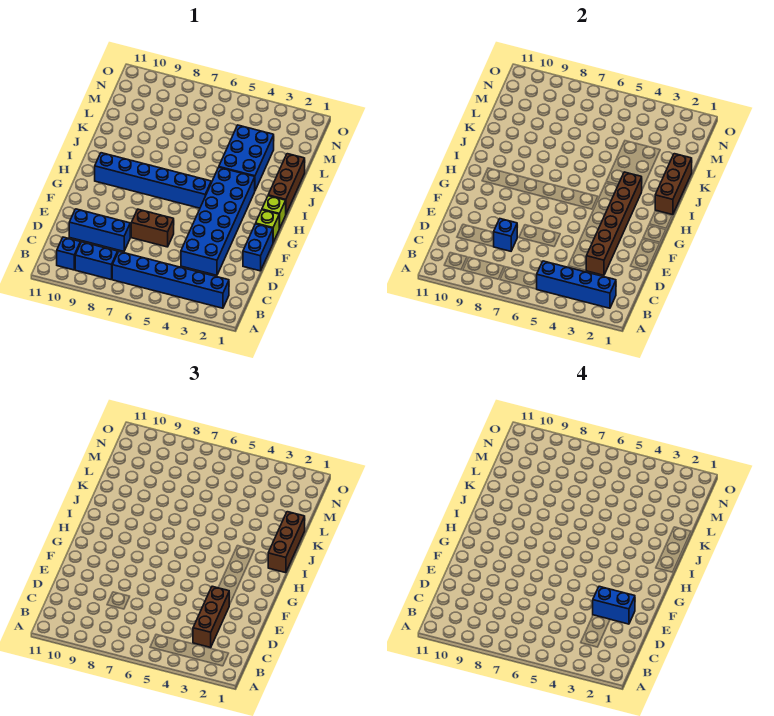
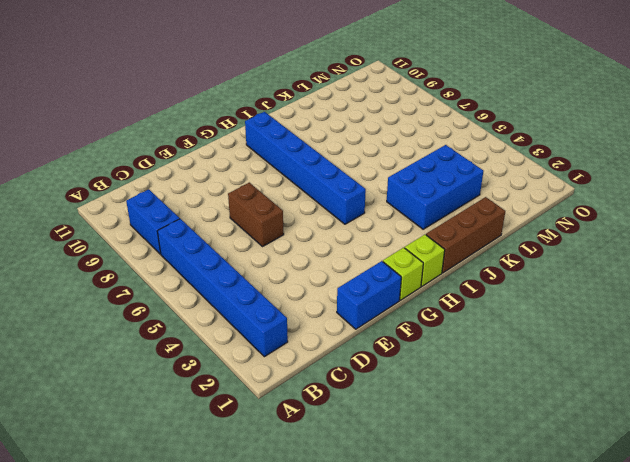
none -> blue brick B10 level 1
none -> blue brick D3:I4 level 1
none -> blue brick D8:D10 level 1

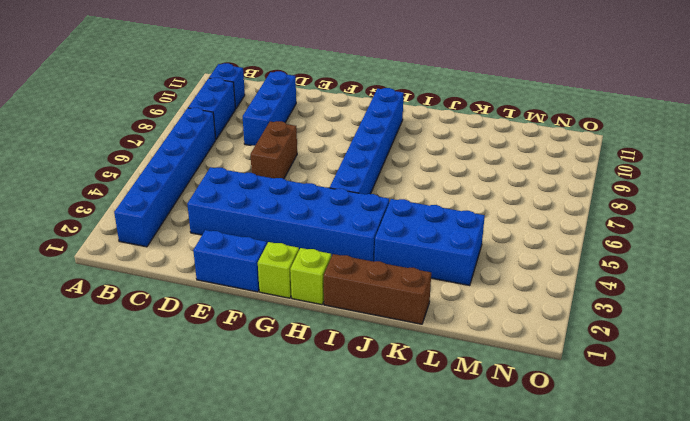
none -> blue brick B2:B5 level 2
none -> brown brick D3:I3 level 2
none -> blue brick D8 level 2

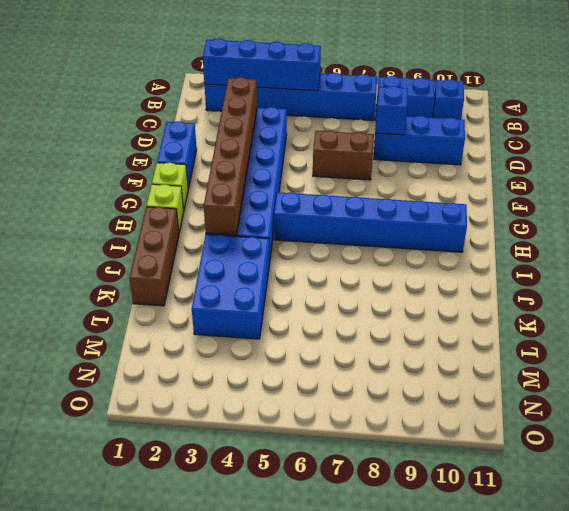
none -> brown brick I1:K1 level 2
none -> brown brick C3:E3 level 3
none -> brown brick I1:K1 level 3

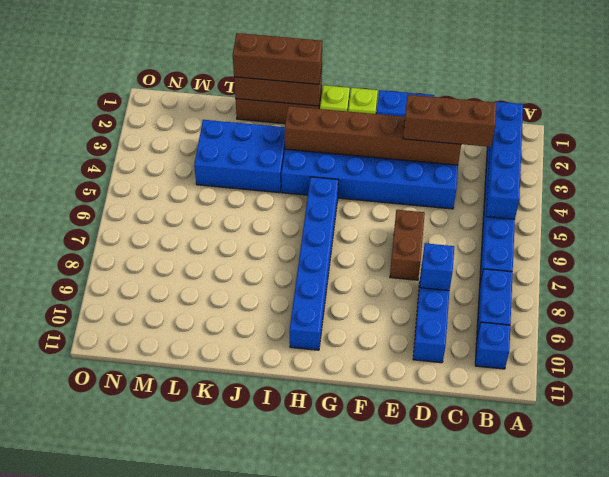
none -> blue brick E2:E3 level 4

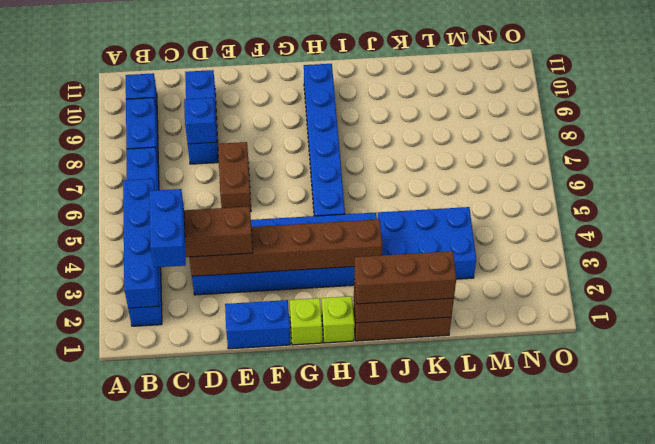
blue brick C2:C3 level 4 -> blue brick E2:E3 level 4

